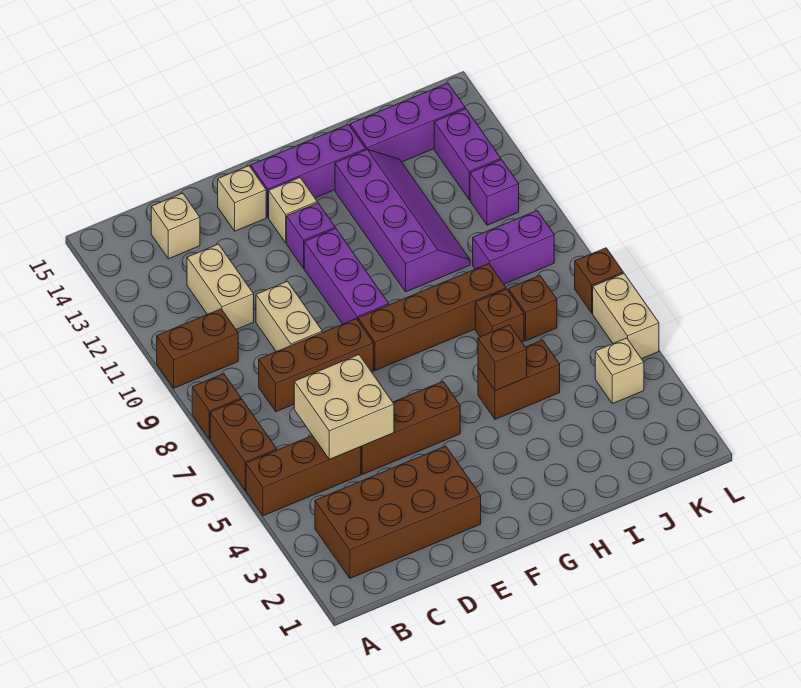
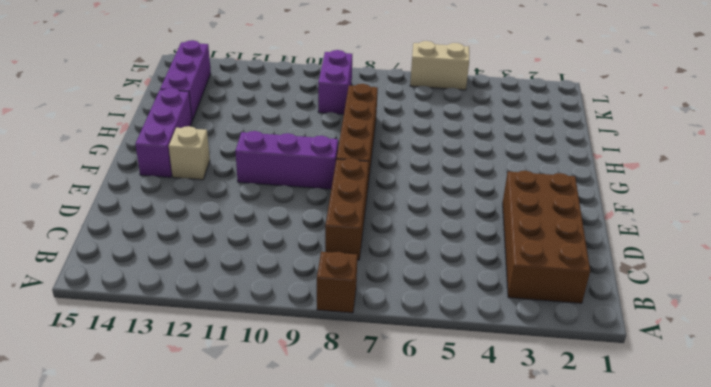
none -> brown brick A5:C5 level 1
none -> brown brick A6:A7 level 1
none -> brown brick A10:B10 level 1

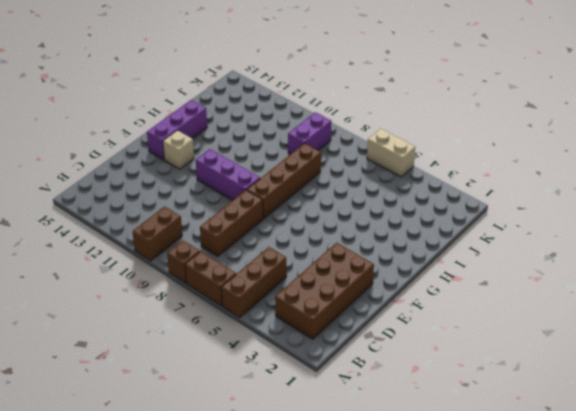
none -> tan brick C11:C12 level 1
none -> tan brick C14 level 1
none -> brown brick D5:F5 level 1

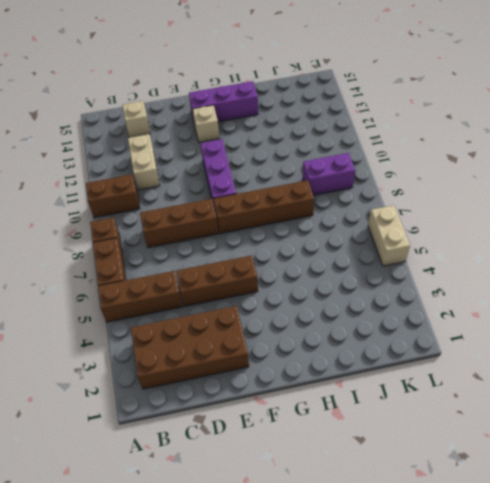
none -> tan brick D9:D10 level 1
none -> tan brick E14 level 1
none -> purple brick F12 level 1

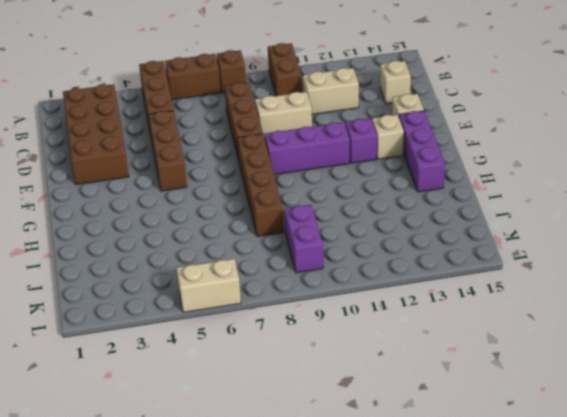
none -> brown brick H5:I5 level 1
none -> purple slope H10:I13 level 1 top H
none -> brown brick I7 level 1

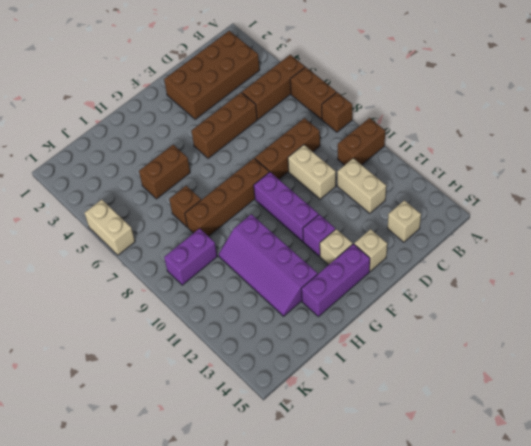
none -> purple brick I14:K14 level 1
none -> brown brick J7 level 1
none -> tan brick K4 level 1

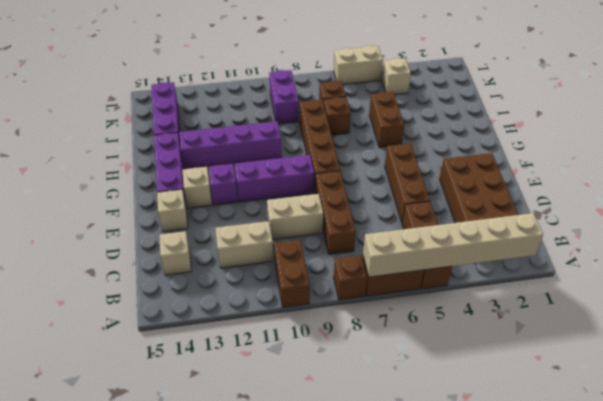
tan brick A2:A7 level 2 -> none
none -> purple brick K11 level 1
none -> purple brick K12:K13 level 1
none -> brown brick L7 level 1

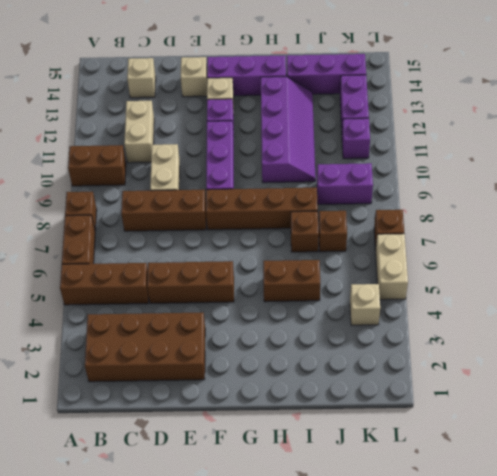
none -> tan brick C5:D6 level 2
none -> brown brick H5 level 2

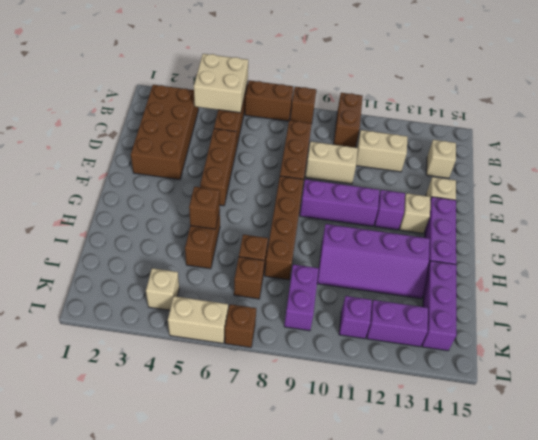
tan brick A4:B5 level 2 -> tan brick C5:D6 level 2

